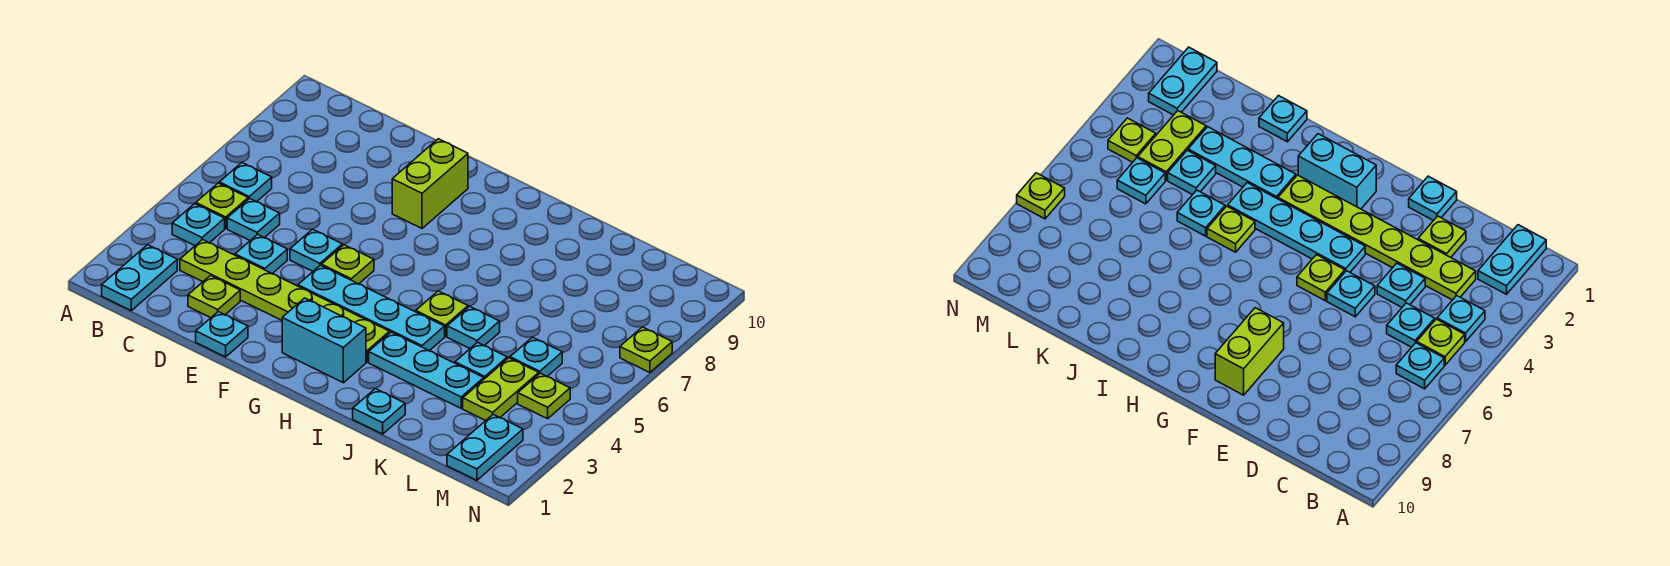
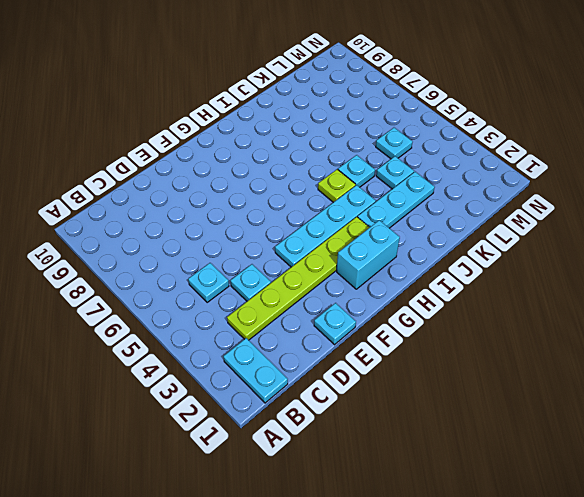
none -> cyan plate B4 level 1
none -> lime plate B5 level 1
none -> cyan plate B6 level 1

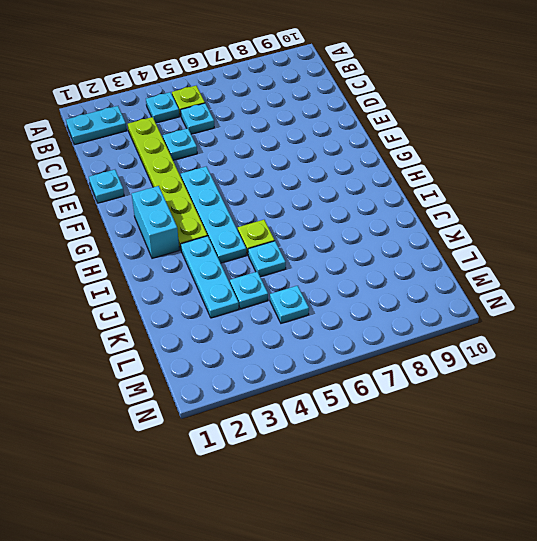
none -> cyan plate B6 level 1
none -> lime plate D2 level 1
none -> cyan plate E5 level 1

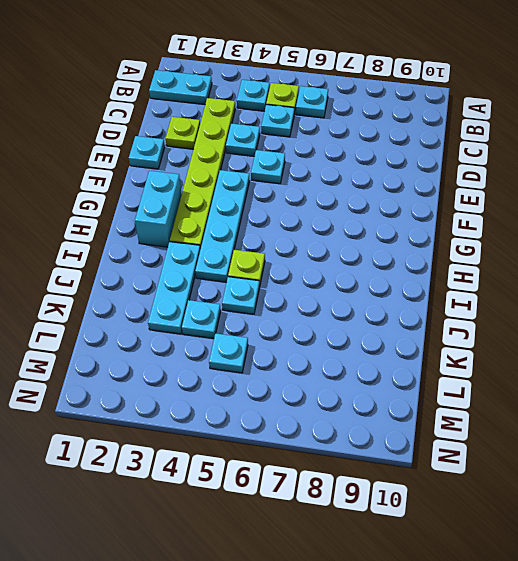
none -> lime plate F5 level 1
none -> lime brick F8:F9 level 1
none -> cyan plate J1 level 1

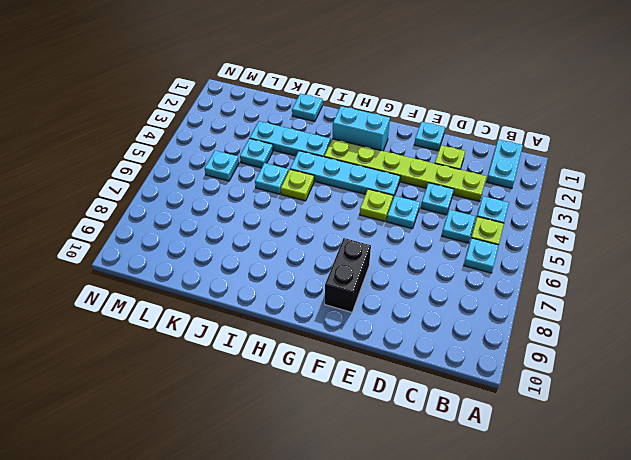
black brick F8:F9 level 1 -> lime brick F8:F9 level 1
none -> lime plate L3:L4 level 1
none -> cyan plate M1:M2 level 1
none -> lime plate M4 level 1

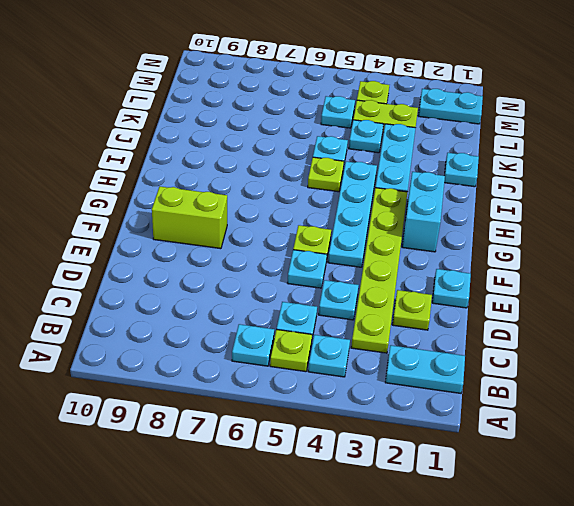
none -> lime plate N7 level 1

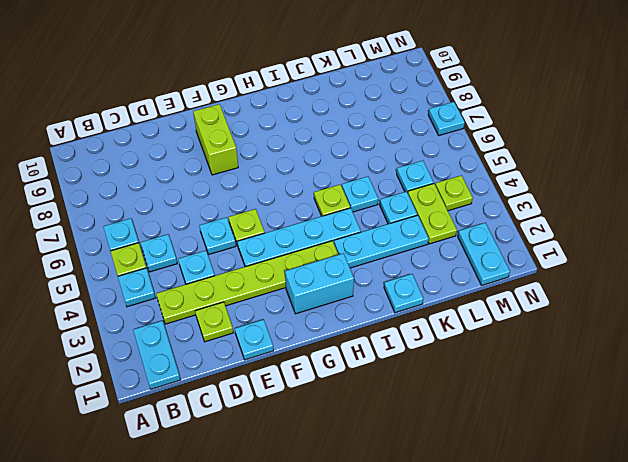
cyan plate N7 level 1 -> lime plate N7 level 1

